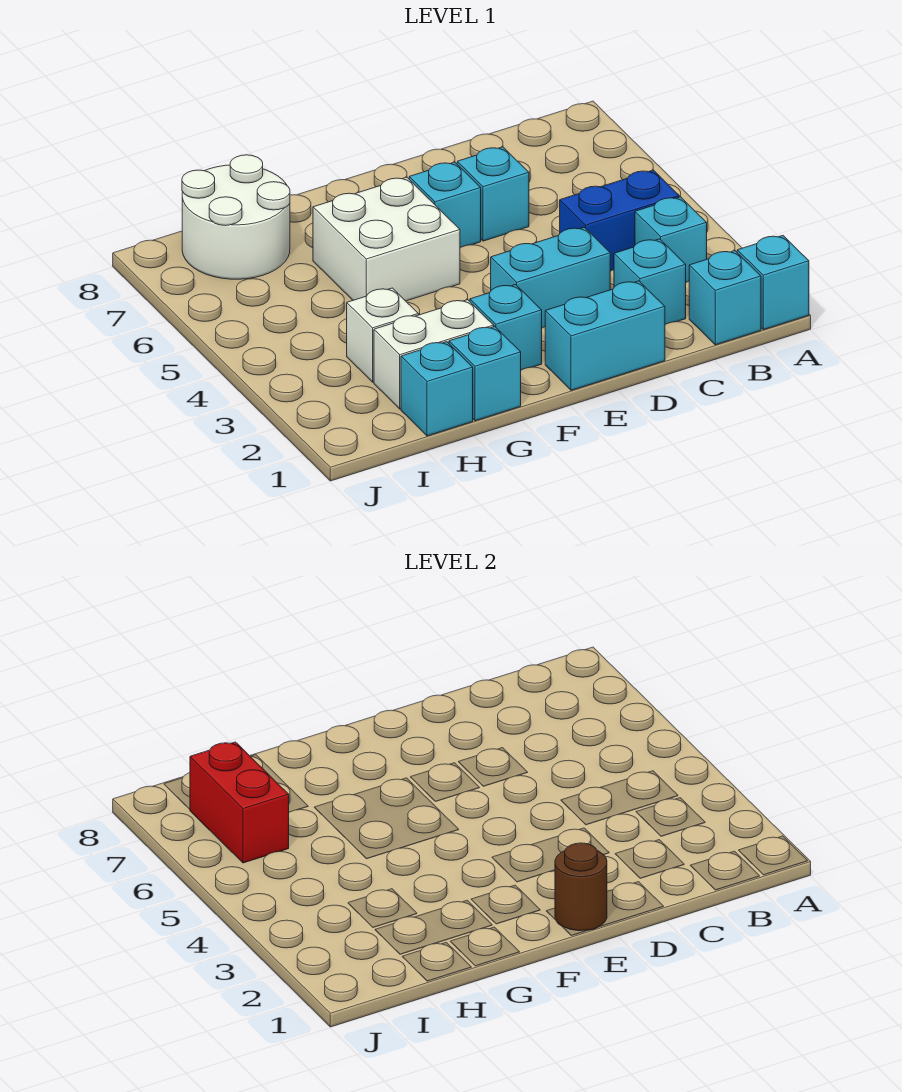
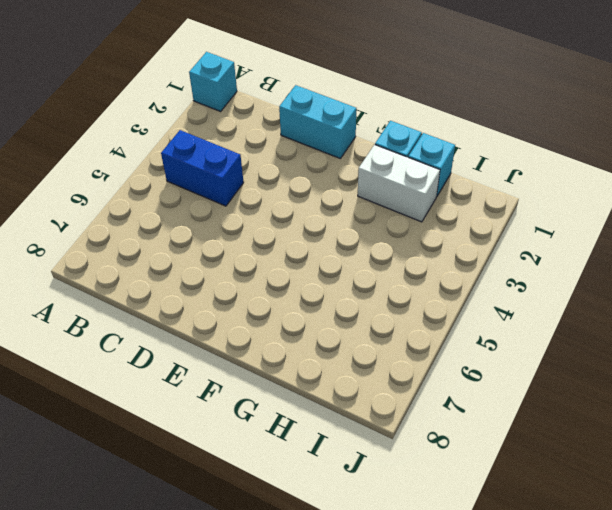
none -> cyan brick B1 level 1
none -> cyan brick B3 level 1
none -> cyan brick C2 level 1

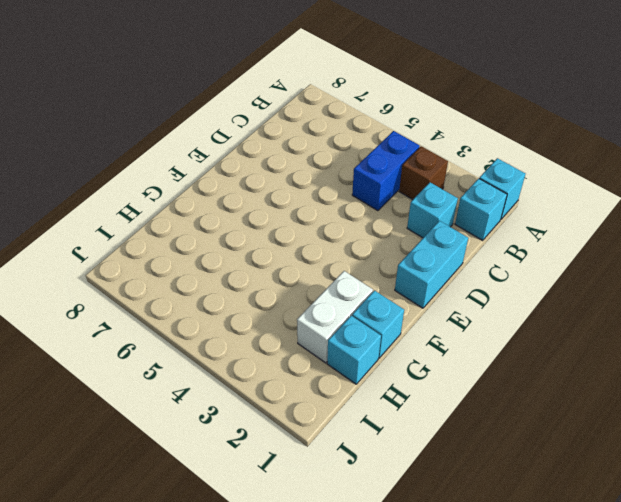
brown brick B3 level 1 -> cyan brick B3 level 1
none -> cyan brick D3:E3 level 1
none -> cyan brick D6 level 1
none -> cyan brick E6 level 1

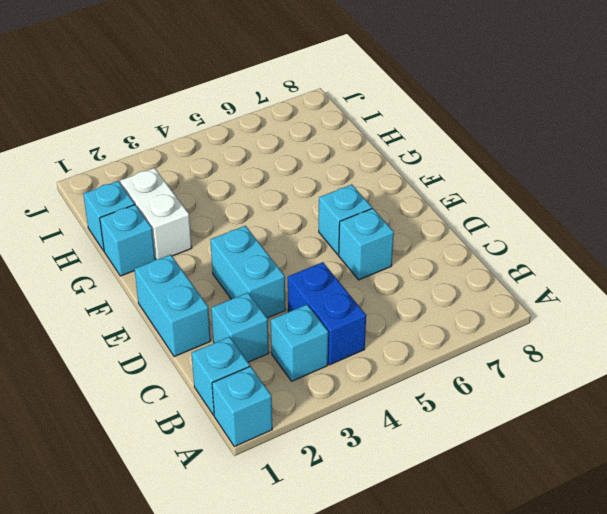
none -> cyan brick F2 level 1
none -> white brick F5:G6 level 1
none -> white brick H3 level 1

